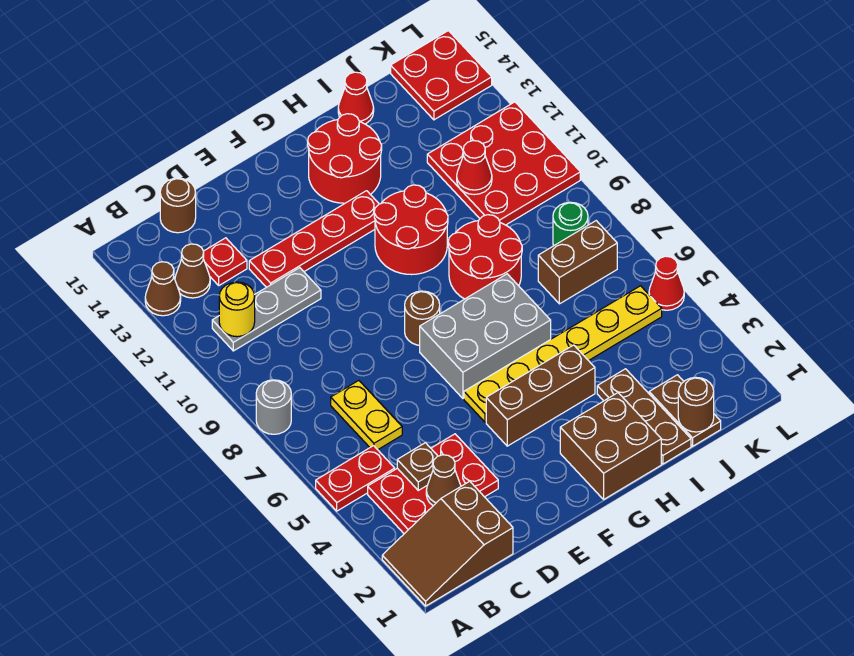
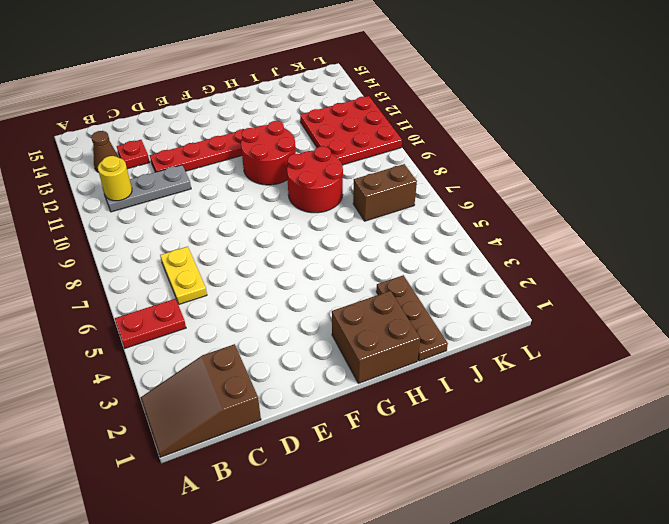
none -> grey round brick A8 level 1
none -> brown cone A13 level 1
none -> red plate B3:D4 level 1
none -> brown round brick C15 level 1

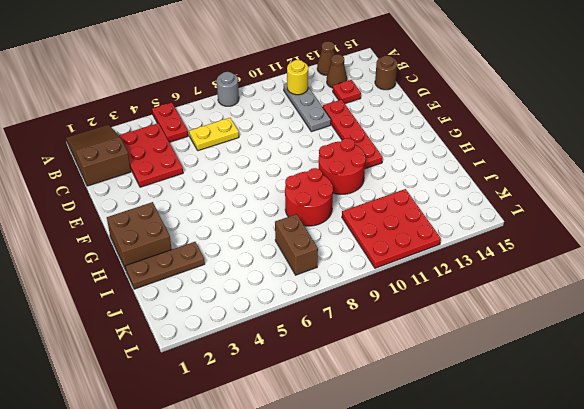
none -> brown brick F4:H4 level 1
none -> yellow plate F5:K5 level 1
none -> grey brick F6:H7 level 1
none -> brown round brick F8 level 1

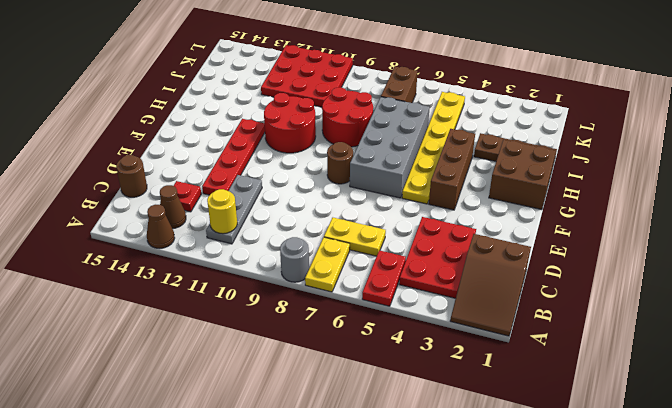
yellow plate A7:B7 level 1 -> none
grey brick F6:I7 level 1 -> grey brick F6:H7 level 1
none -> red round brick G13:H14 level 1
none -> red cone I15 level 1
none -> brown plate J1:J2 level 1
none -> green round brick K8 level 1

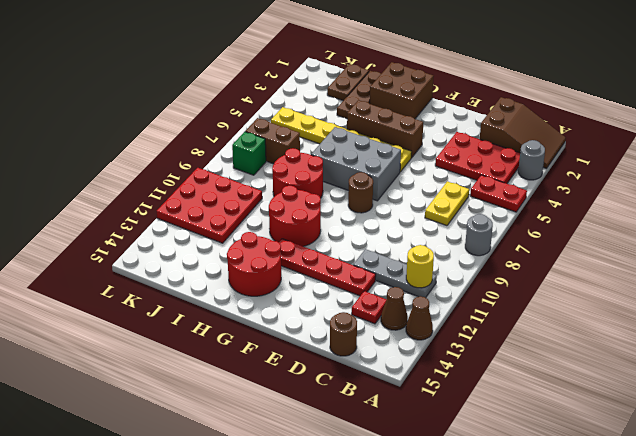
grey round brick A3 level 1 -> none
green brick K8 level 1 -> green round brick K8 level 1
none -> red cone I15 level 1
none -> red plate K14:L15 level 1
none -> red cone L5 level 1
none -> brown cone C3 level 2

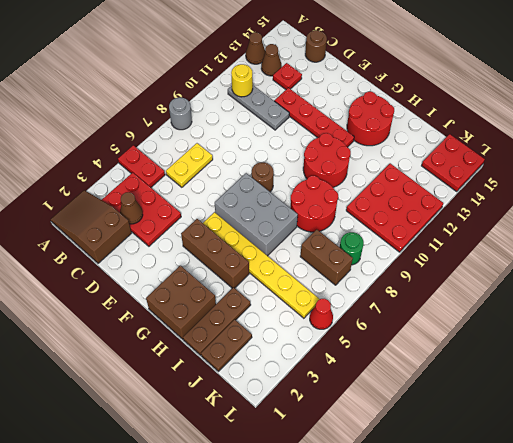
none -> red cone I15 level 1
none -> brown plate C4 level 2
none -> brown round brick J1 level 2
none -> red cone J11 level 2

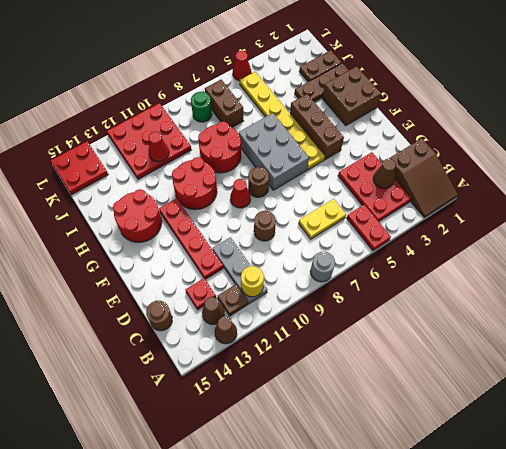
brown plate B12 level 1 -> brown plate C4 level 2
brown round brick D9 level 1 -> brown round brick J1 level 2
red cone F9 level 1 -> red cone I15 level 1

